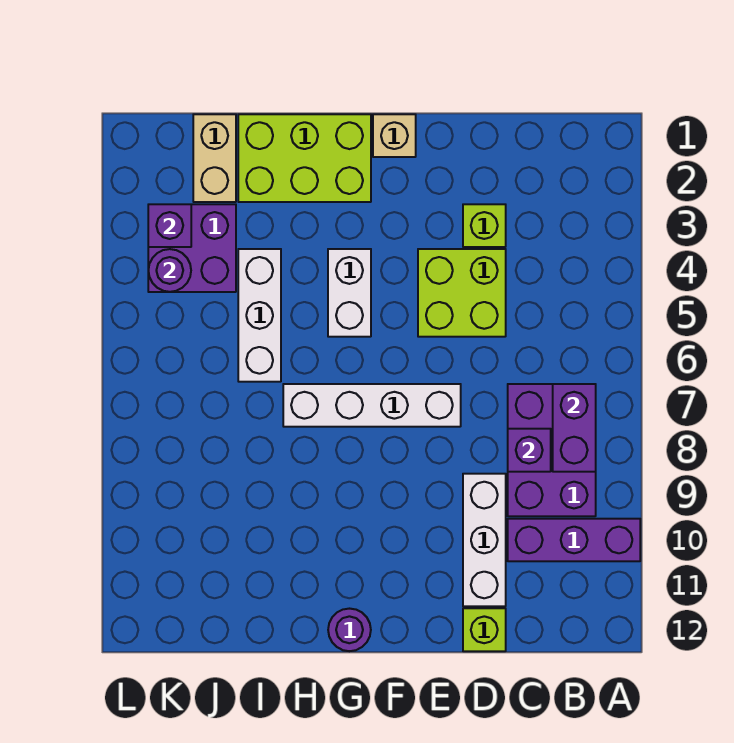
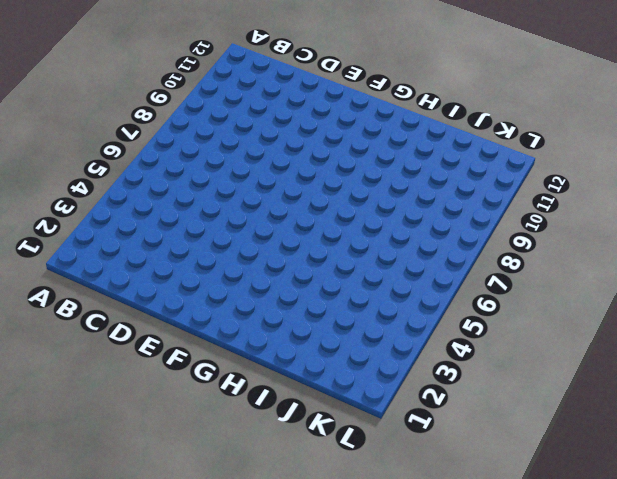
none -> purple brick A10:C10 level 1
none -> purple brick B7:C9 level 1
none -> lime brick D3 level 1

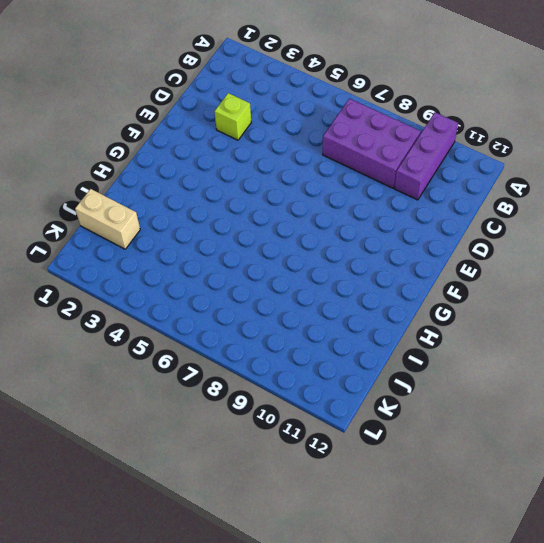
none -> lime brick D4:E5 level 1
none -> white brick D9:D11 level 1
none -> lime brick D12 level 1

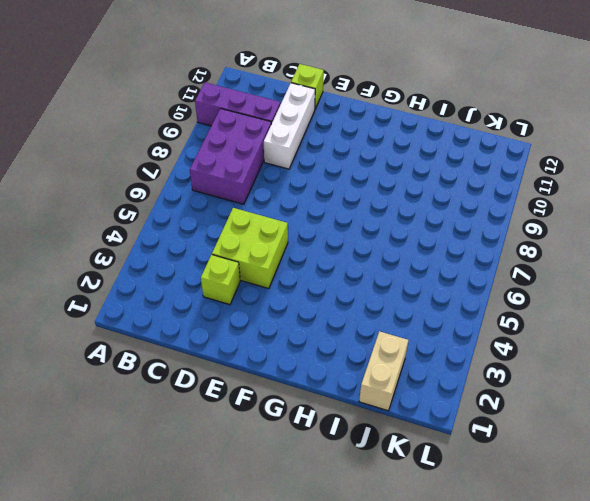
none -> white brick E7:H7 level 1
none -> tan brick F1 level 1
none -> lime brick G1:I2 level 1

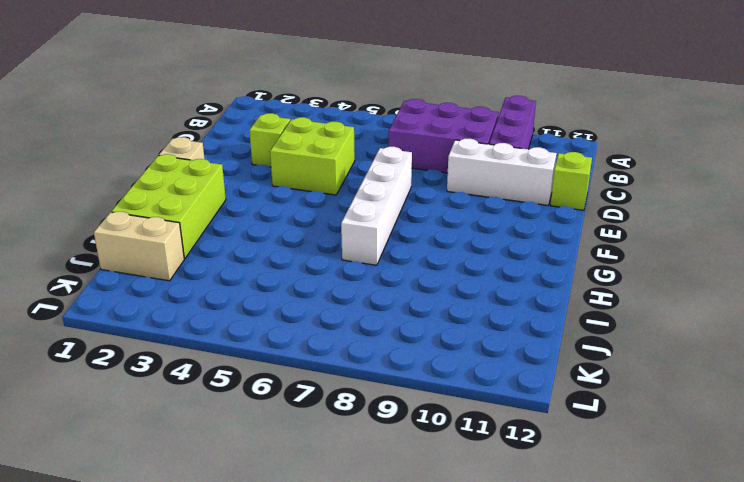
none -> white brick G4:G5 level 1
none -> purple round brick G12 level 1
none -> white brick I4:I6 level 1

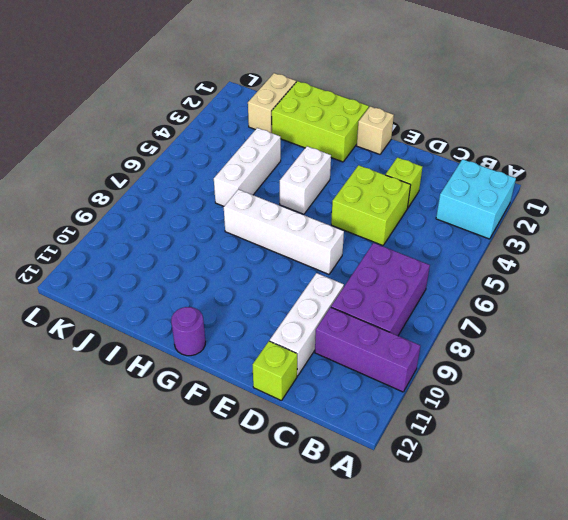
cyan brick A2:B3 level 1 -> none
none -> purple brick J3:K4 level 1
none -> purple brick B7:B8 level 2
none -> purple brick C8 level 2

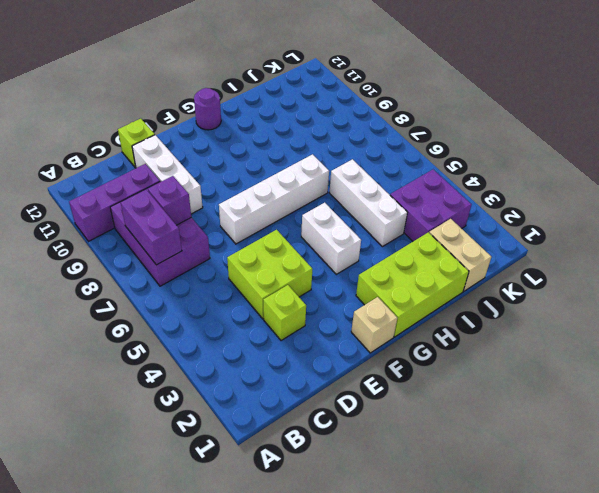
none -> purple brick K3 level 2
none -> purple round brick K4 level 2

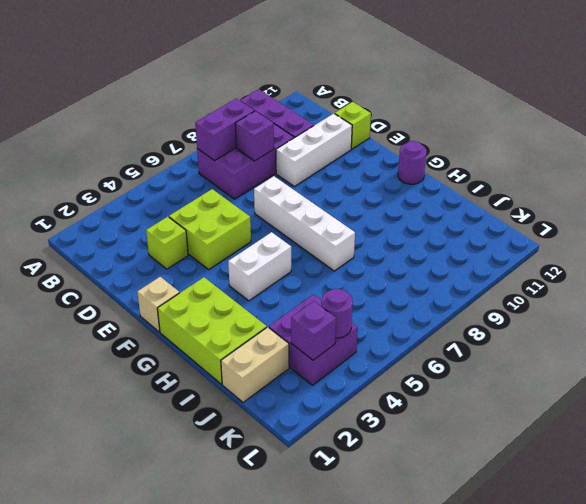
none -> white brick I4:I6 level 1

